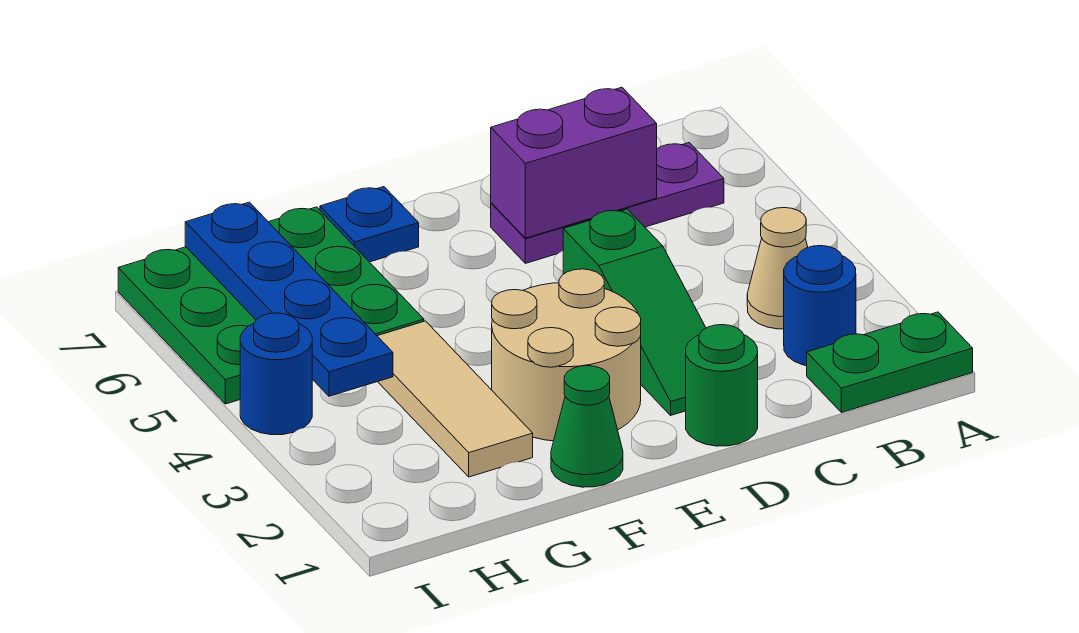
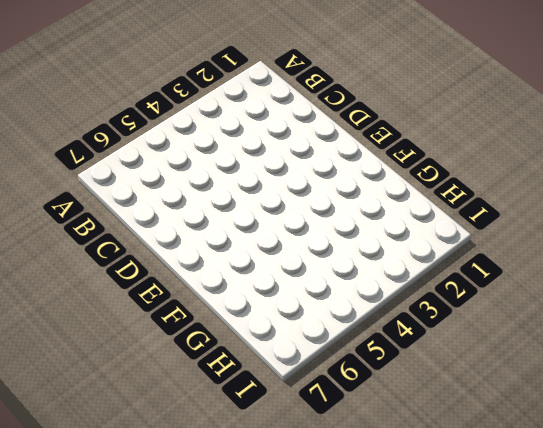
none -> green plate A1:B1 level 1
none -> blue round brick B2 level 1
none -> tan cone B3 level 1

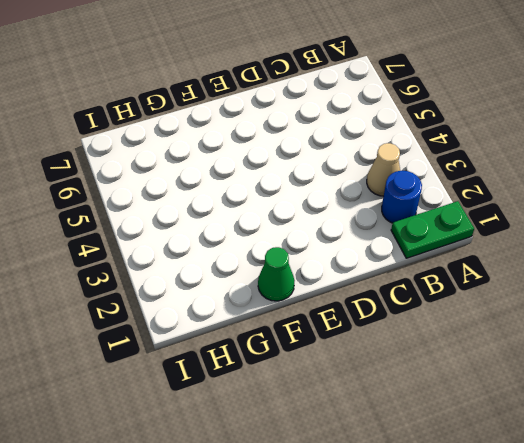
none -> purple plate B6:D6 level 1
none -> green round brick D1 level 1
none -> green slope D2:D4 level 1 top 4

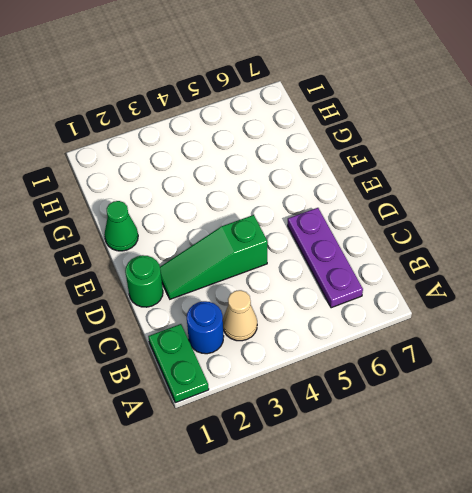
none -> tan round brick E2:F3 level 1
none -> blue plate F7 level 1
none -> tan tile G2:G4 level 1

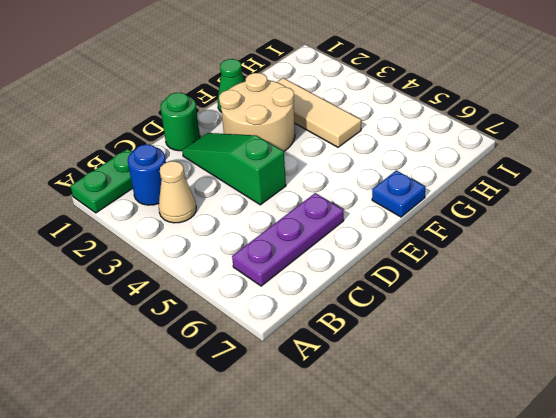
none -> green plate G5:I7 level 1
none -> blue round brick I4 level 1
none -> purple brick C6:D6 level 2

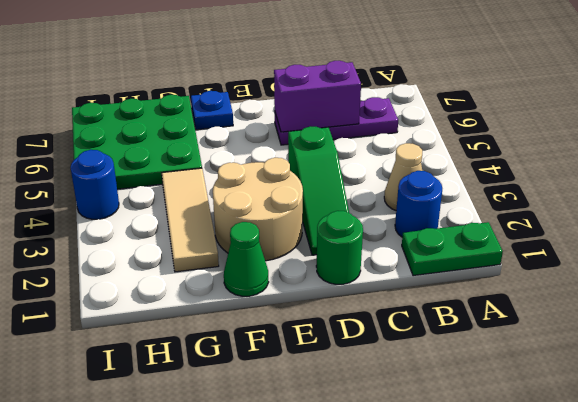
none -> blue plate H4:H7 level 2

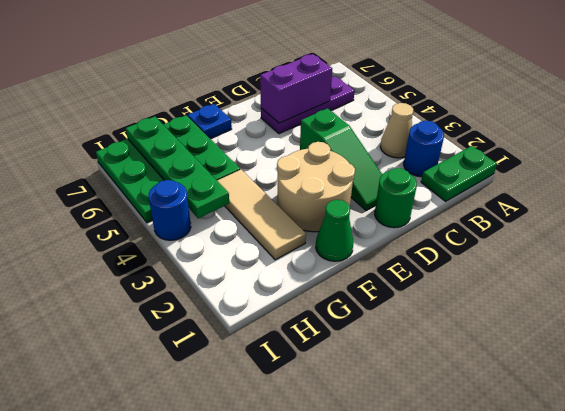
green plate H4:H7 level 2 -> blue plate H4:H7 level 2

